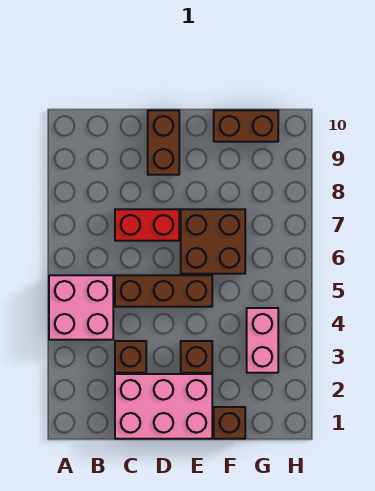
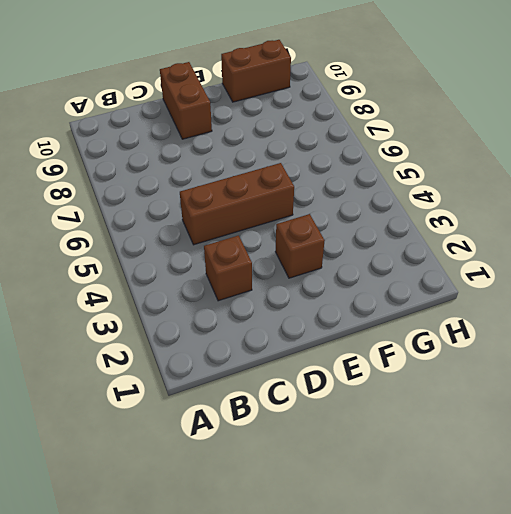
none -> pink brick A4:B5 level 1
none -> pink brick C1:E2 level 1

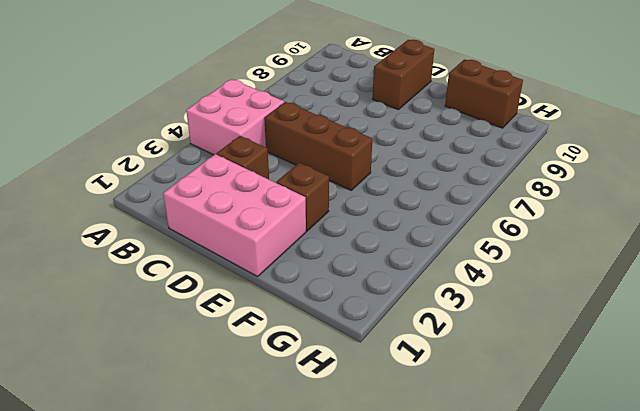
none -> red brick C7:D7 level 1
none -> brown brick E6:F7 level 1

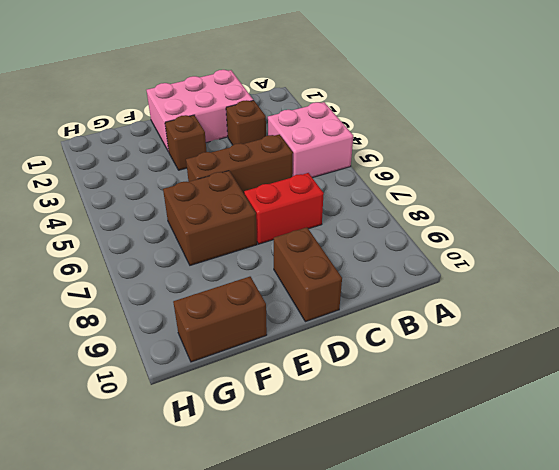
none -> brown brick F1 level 1
none -> pink brick G3:G4 level 1

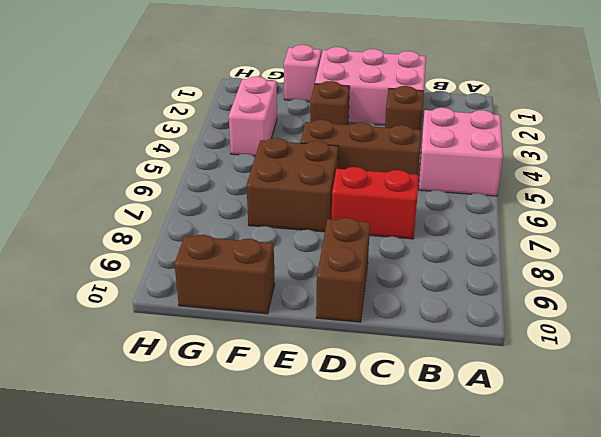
pink brick F1 level 1 -> brown brick F1 level 1

